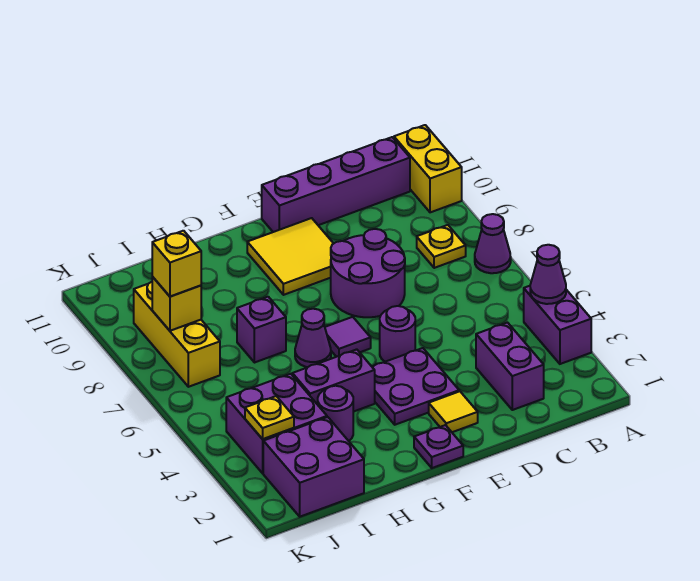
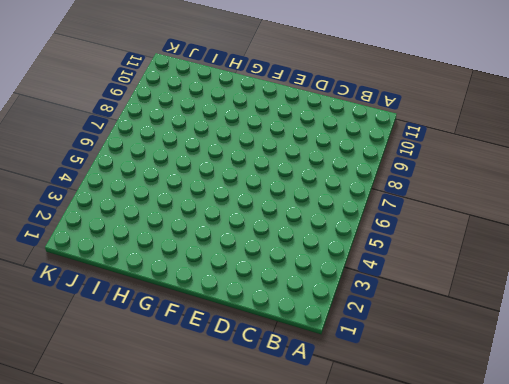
none -> purple brick A3:A4 level 1
none -> purple cone A7 level 1
none -> yellow brick A10:A11 level 1

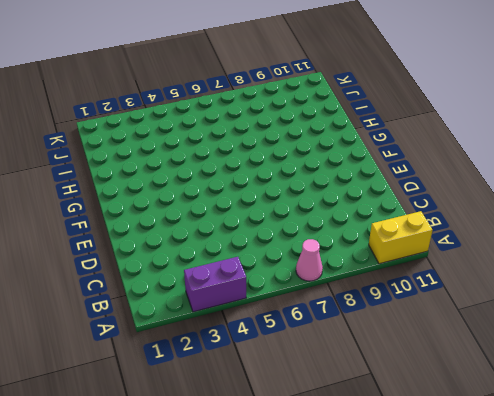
pink cone A7 level 1 -> purple cone A7 level 1
none -> yellow plate B8 level 1
none -> purple brick B11:E11 level 1
none -> purple brick C2:C3 level 1

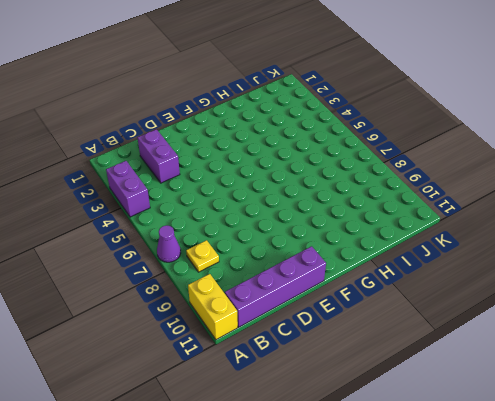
none -> purple round brick D7:E8 level 1
none -> yellow tile E2 level 1
none -> purple plate E3:F4 level 1

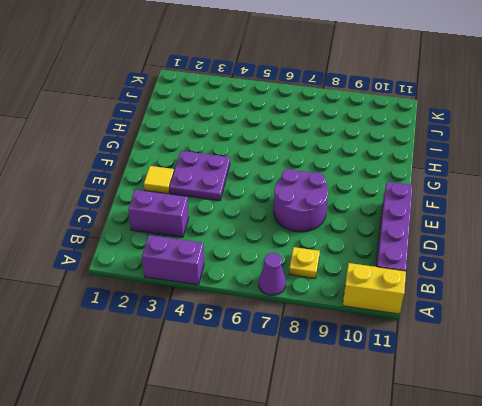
none -> purple round brick E5 level 1
none -> yellow tile E9:F10 level 1
none -> purple plate F1 level 1

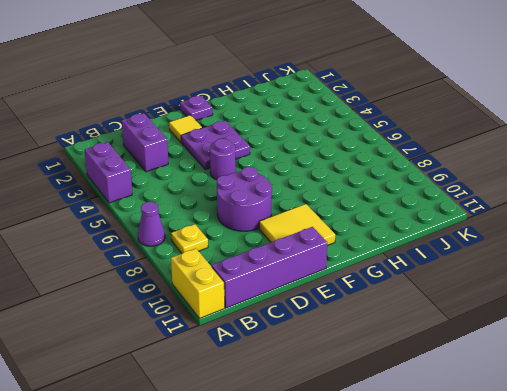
none -> purple tile F6 level 1
none -> purple brick G4:H4 level 1
none -> purple cone G6 level 1

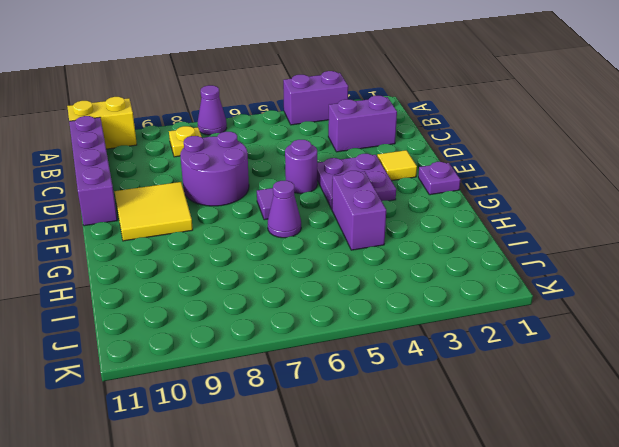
none -> purple round brick H3 level 1
none -> purple brick H7 level 1
none -> purple brick I1:J2 level 1

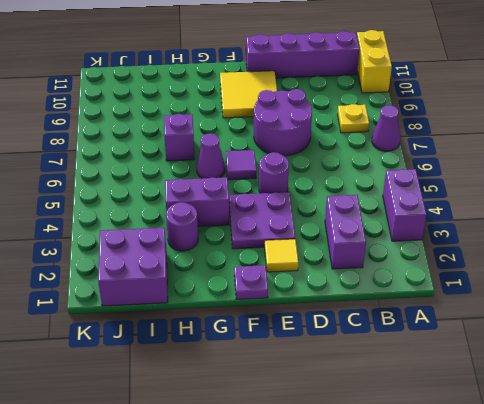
none -> purple brick I3:J4 level 1
none -> yellow brick J7:J9 level 1
none -> purple cone A4 level 2

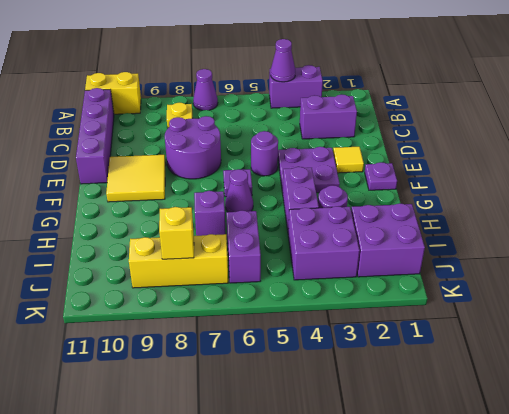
purple brick I6:J6 level 1 -> none
none -> yellow plate J3 level 2
none -> yellow brick J8 level 3

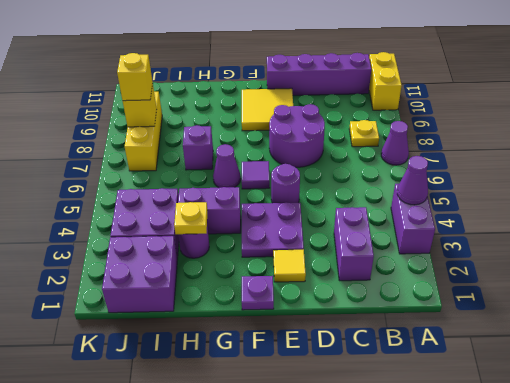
yellow plate H3 level 2 -> yellow plate J3 level 2

